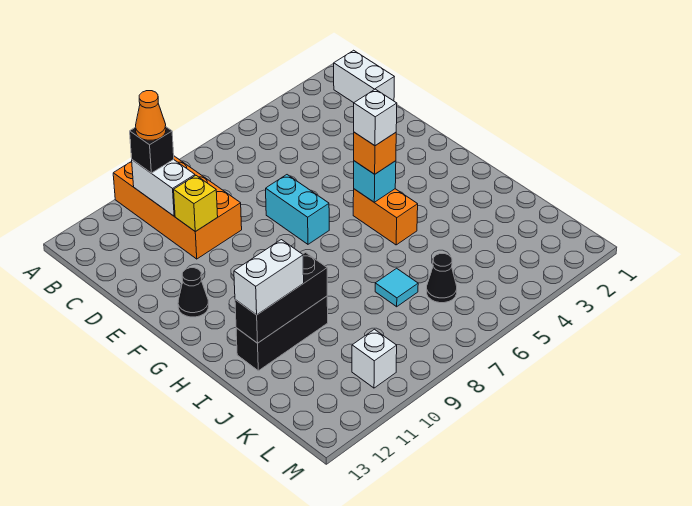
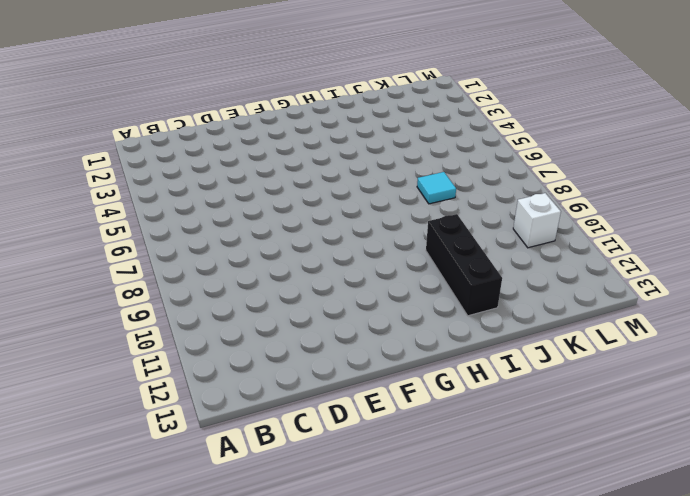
none -> orange brick A9:D10 level 1
none -> white brick B1:C1 level 1
none -> cyan brick E7:F7 level 1

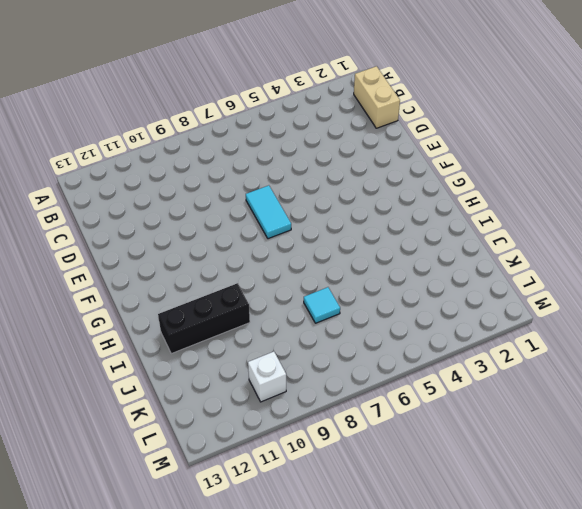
tan brick B1:C1 level 1 -> white brick B1:C1 level 1
cyan tile E7:F7 level 1 -> cyan brick E7:F7 level 1
none -> orange brick A9:D10 level 1
none -> black cone F12 level 1
none -> orange brick G5:H5 level 1

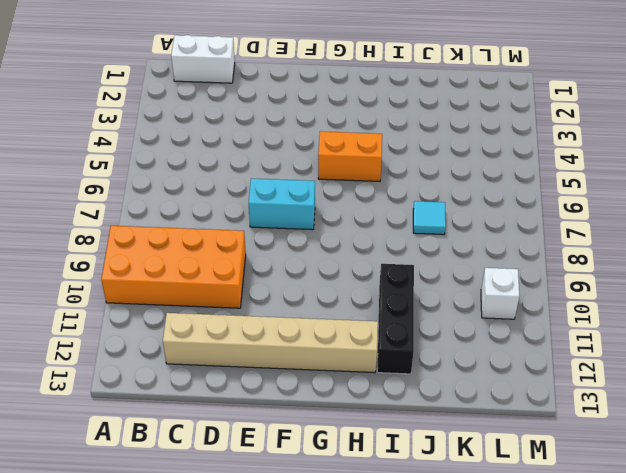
tan brick C12:H12 level 1 -> black cone F12 level 1
none -> black cone K6 level 1
none -> white brick B10:C10 level 2
none -> yellow brick D10 level 2

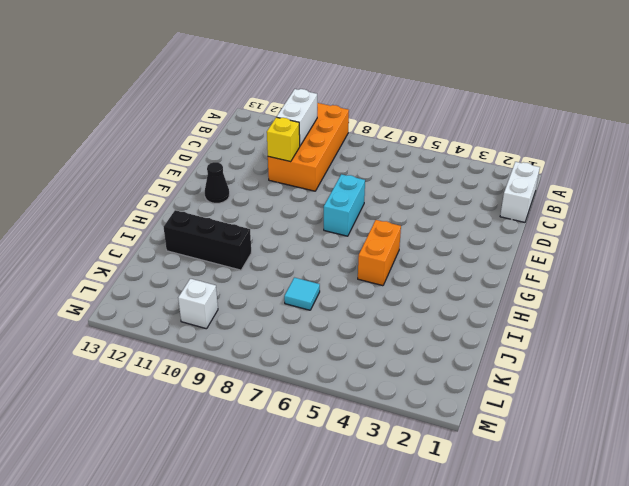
none -> black cone K6 level 1
none -> cyan brick G5 level 2
none -> black brick I10:I12 level 2

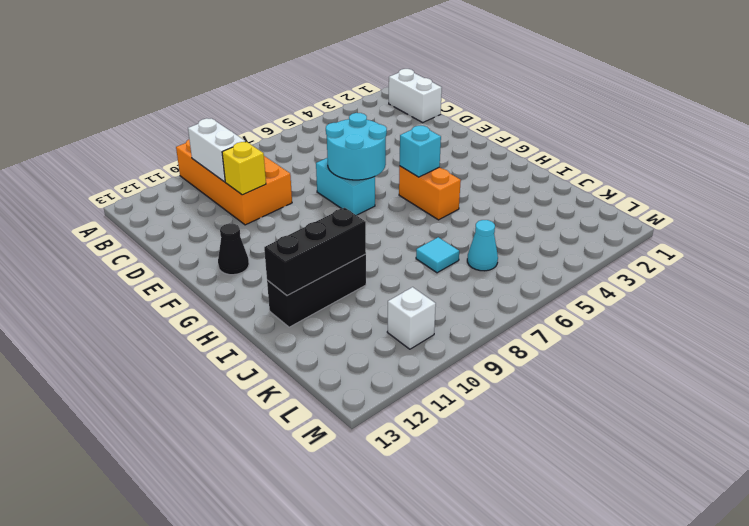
cyan round brick E6:F7 level 2 -> none
cyan cone K6 level 1 -> black cone K6 level 1
none -> black brick B10 level 3
none -> orange brick G5 level 3
none -> white brick I11:I12 level 3

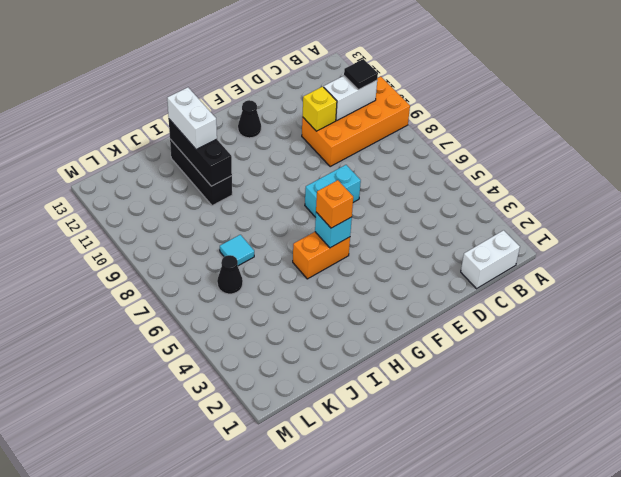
black tile B10 level 3 -> black brick B10 level 3
none -> white brick L10 level 1
none -> orange cone B10 level 4
none -> white brick G5 level 4

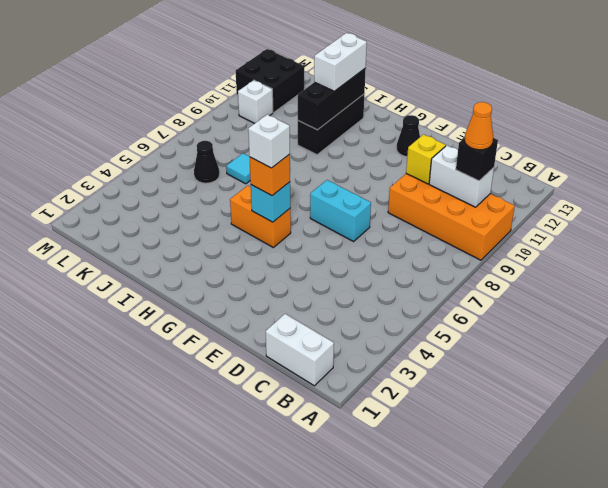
black brick L11:M12 level 1 -> none

